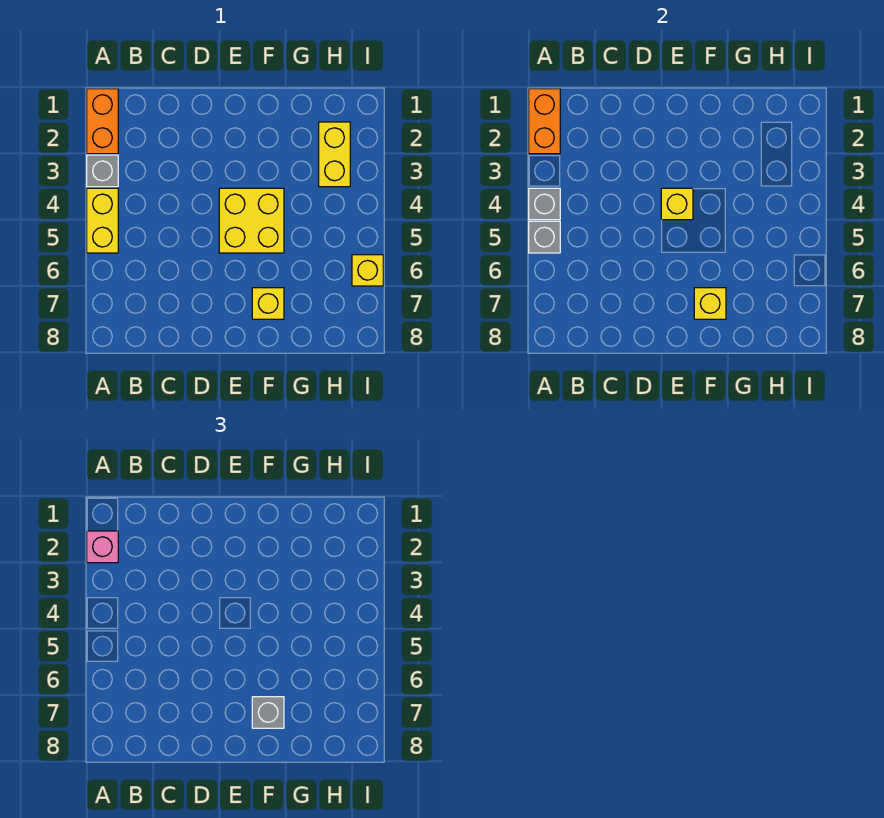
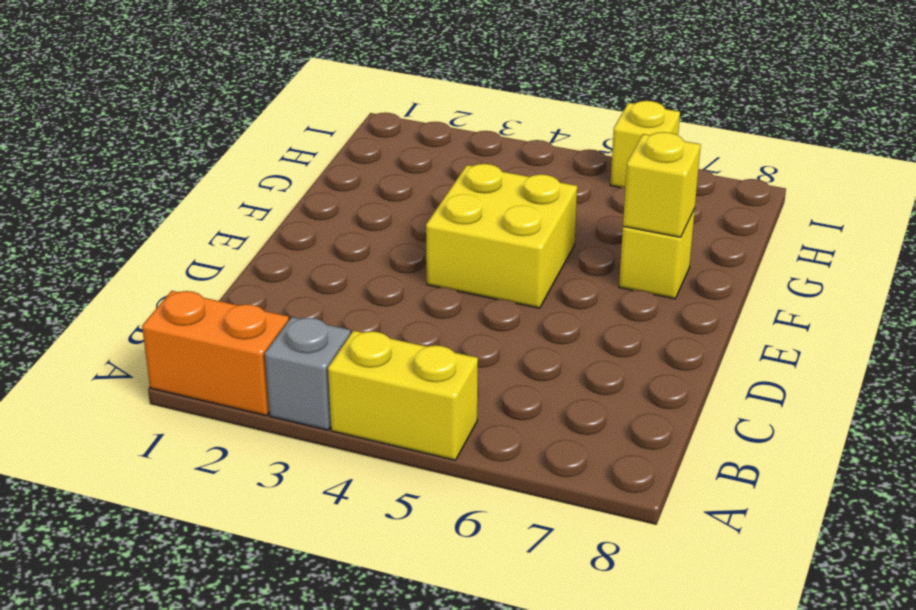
none -> yellow brick H2:H3 level 1
none -> orange brick A1:A2 level 2
none -> grey brick A4 level 2

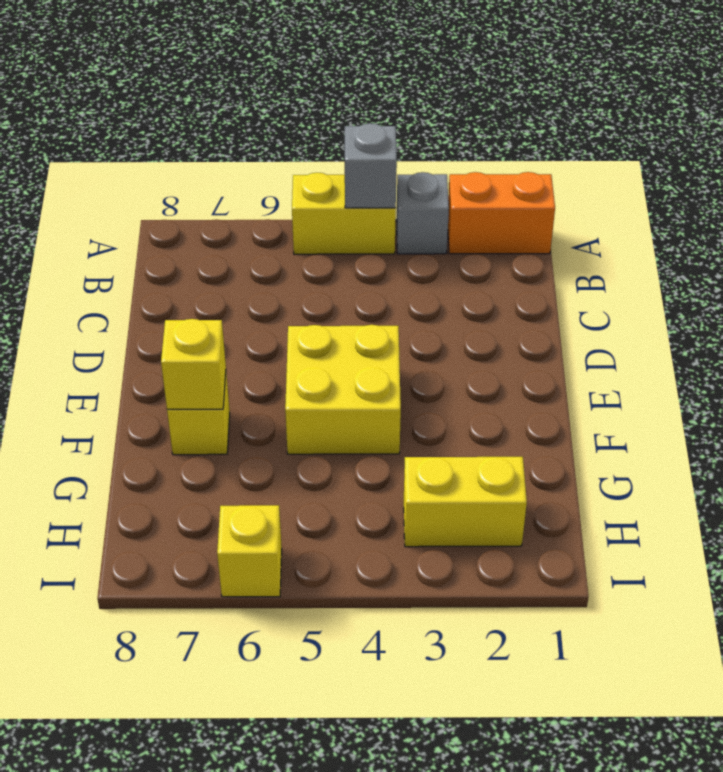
none -> orange brick A1:A2 level 2
none -> grey brick A5 level 2
none -> yellow brick E4 level 2

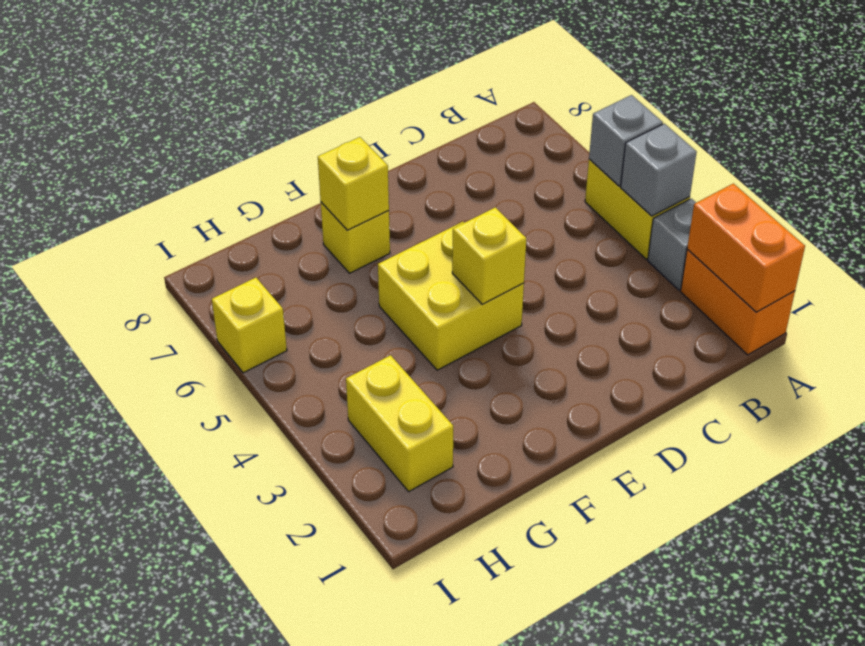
none -> pink brick A2 level 3
none -> grey brick F7 level 3

